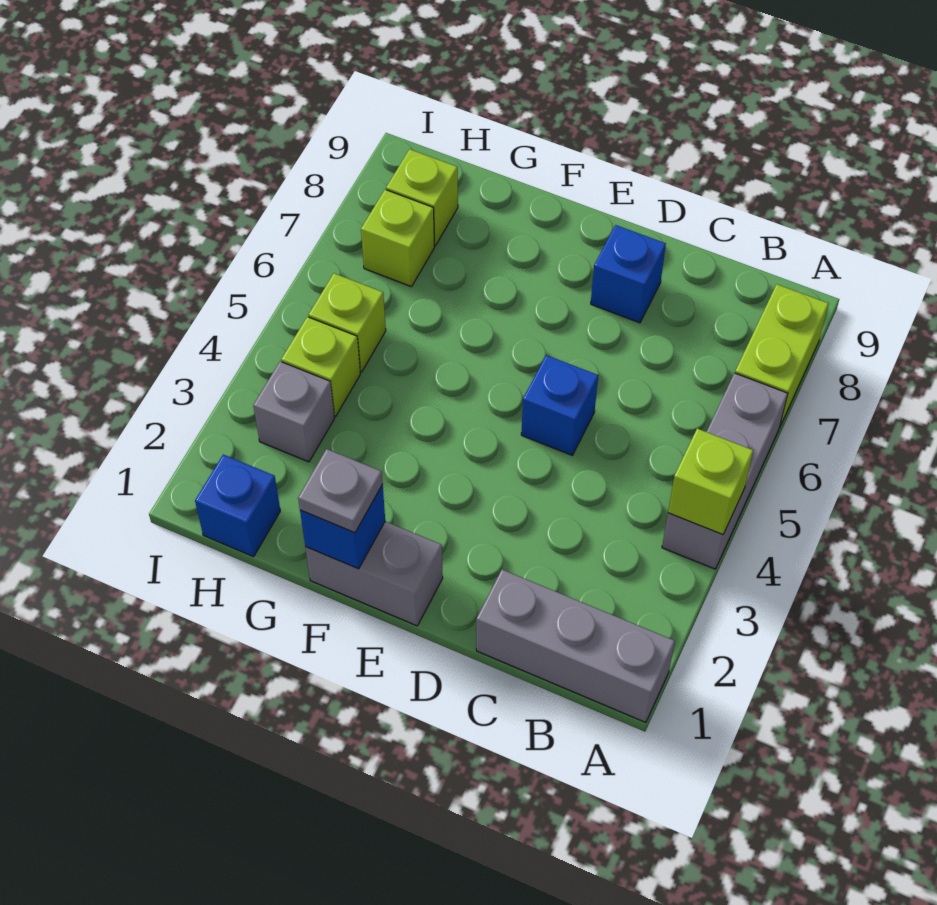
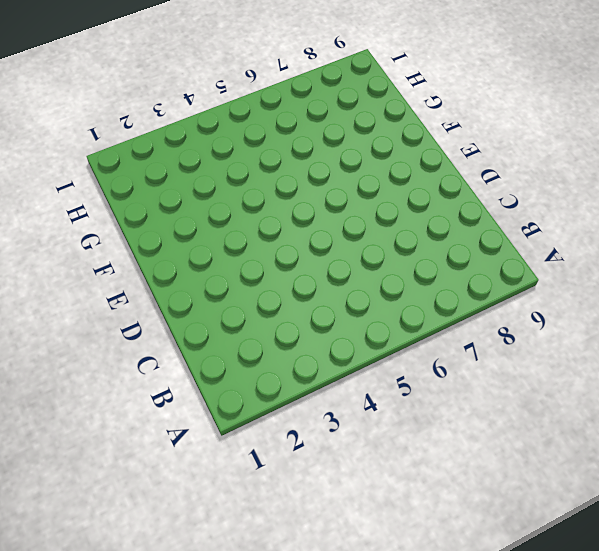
none -> grey brick A1:C1 level 1
none -> grey brick A4:A6 level 1
none -> lime brick A7:A8 level 1

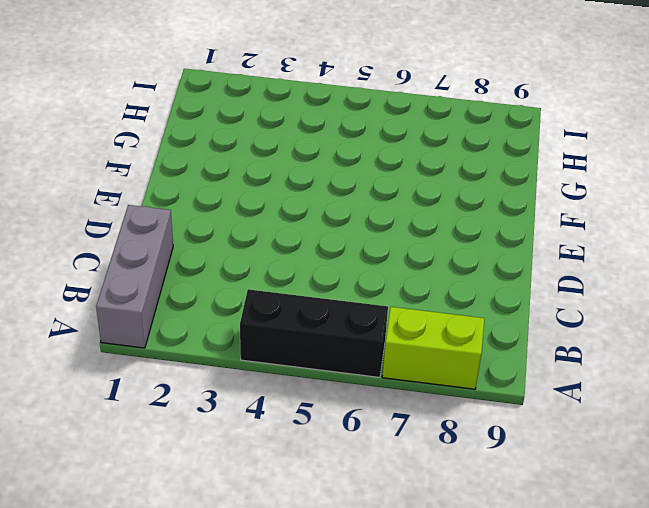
black brick A4:A6 level 1 -> grey brick A4:A6 level 1
none -> blue brick D5 level 1
none -> blue brick D8 level 1
none -> grey brick E1:F1 level 1

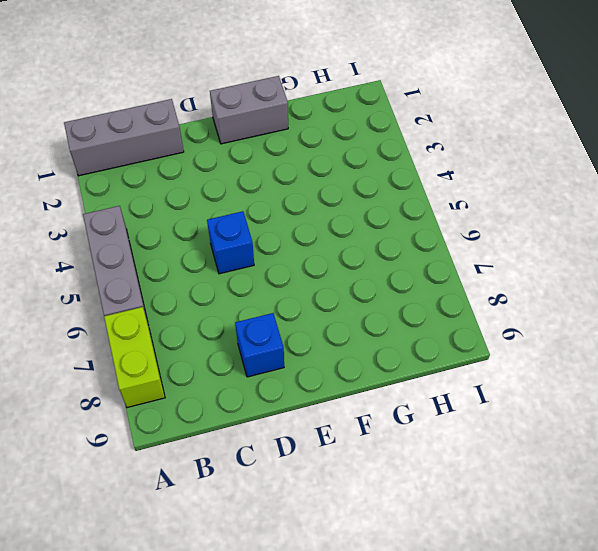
none -> blue brick H1 level 1
none -> grey brick H3 level 1
none -> lime brick H4 level 1

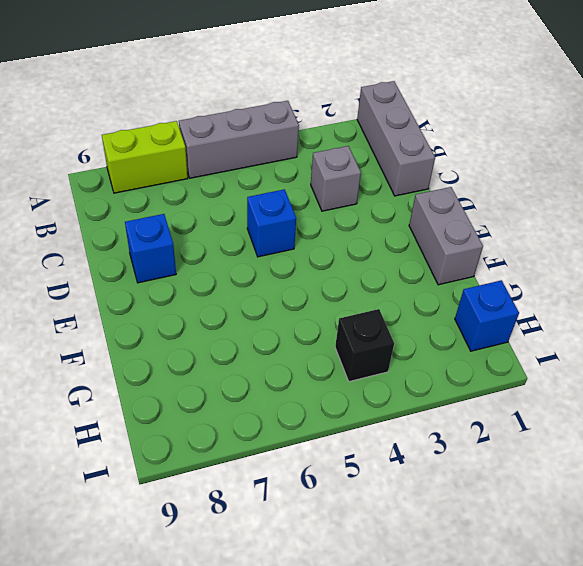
grey brick C3 level 1 -> grey brick H3 level 1
black brick H4 level 1 -> lime brick H4 level 1
none -> lime brick H5 level 1
none -> lime brick H7 level 1
none -> lime brick H8 level 1

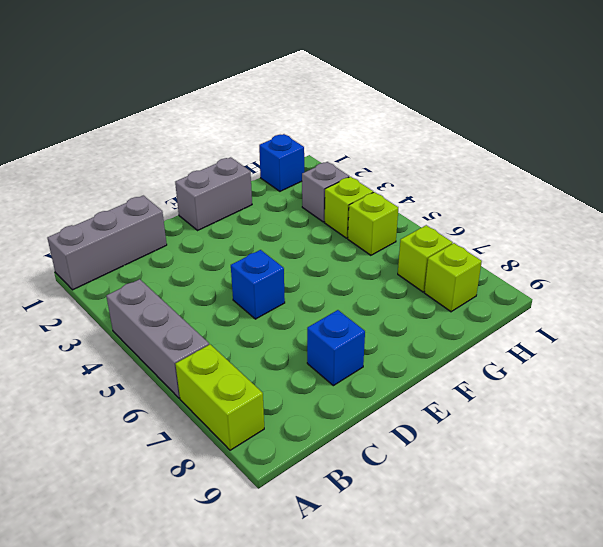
none -> lime brick A4 level 2
none -> blue brick F1 level 2
none -> grey plate F1 level 3

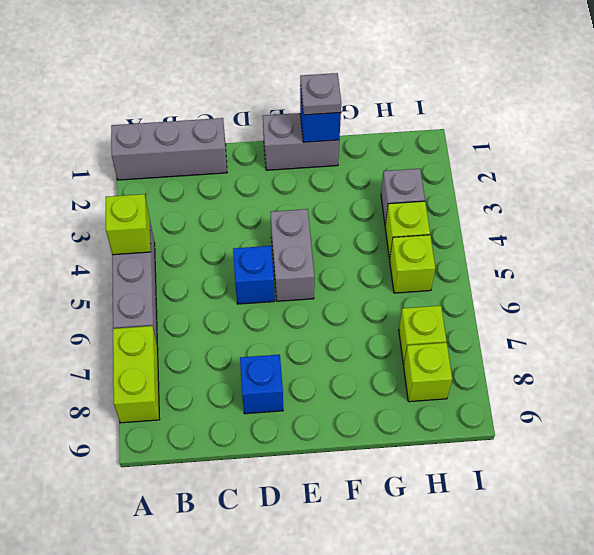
grey brick E4:E5 level 1 -> none
none -> blue brick H1 level 1

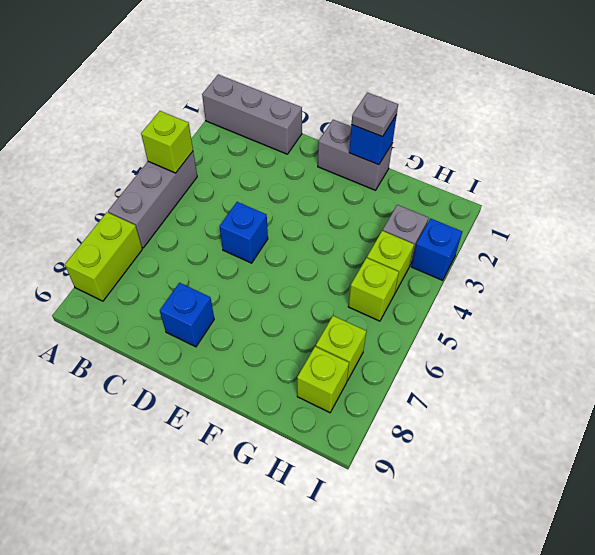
blue brick I3 level 1 -> blue brick H1 level 1

